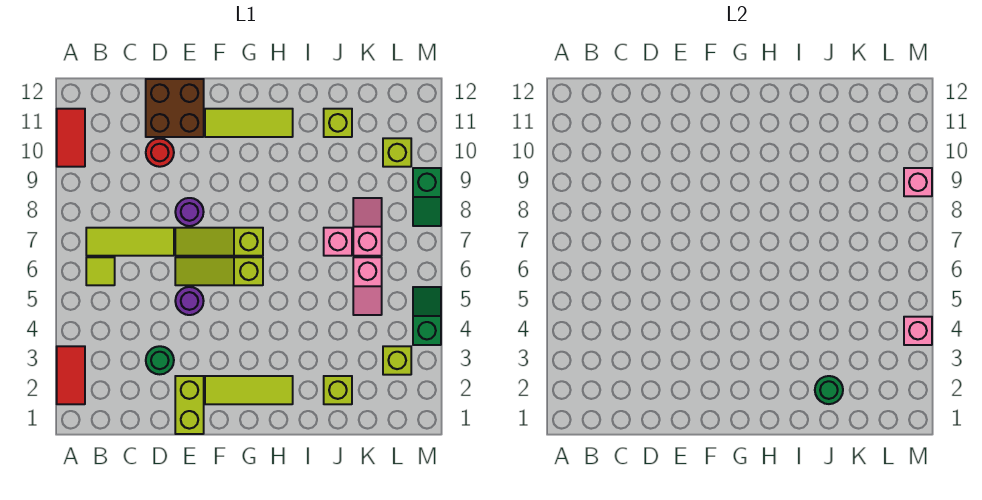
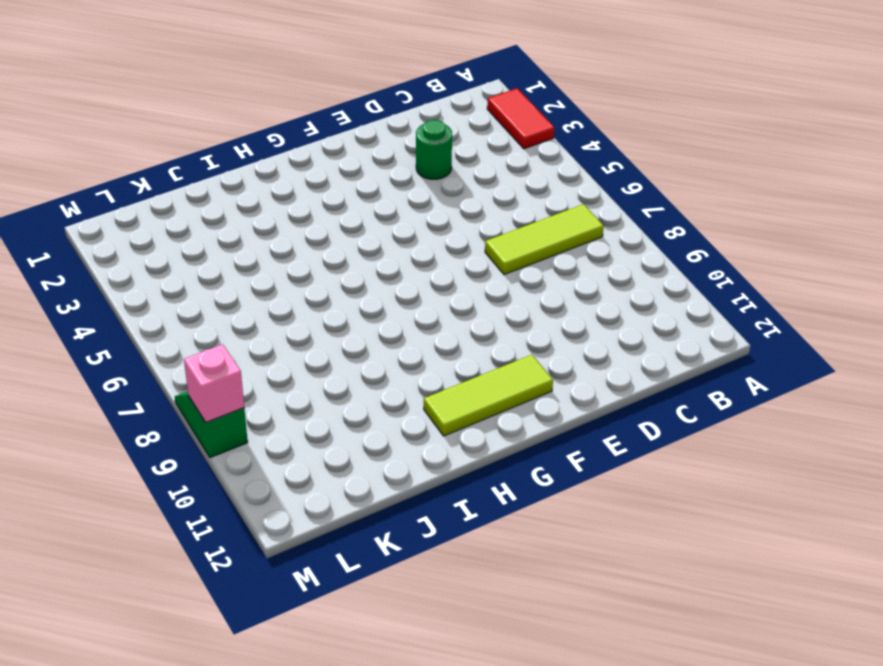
none -> red tile A10:A11 level 1
none -> lime tile B6 level 1
none -> red round brick D10 level 1

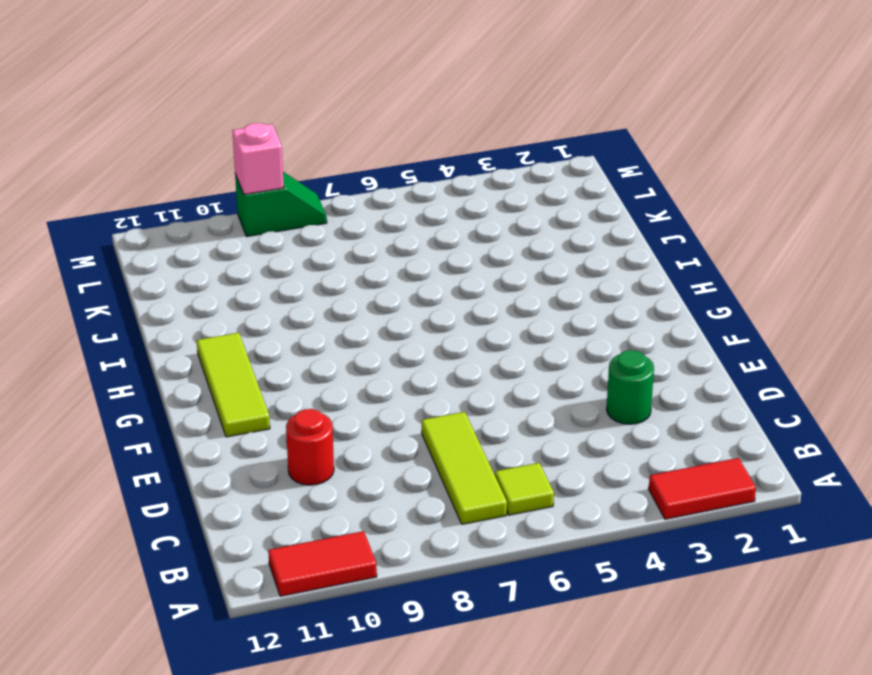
none -> brown brick D11:E12 level 1
none -> lime brick E1:E2 level 1
none -> purple round brick E5 level 1

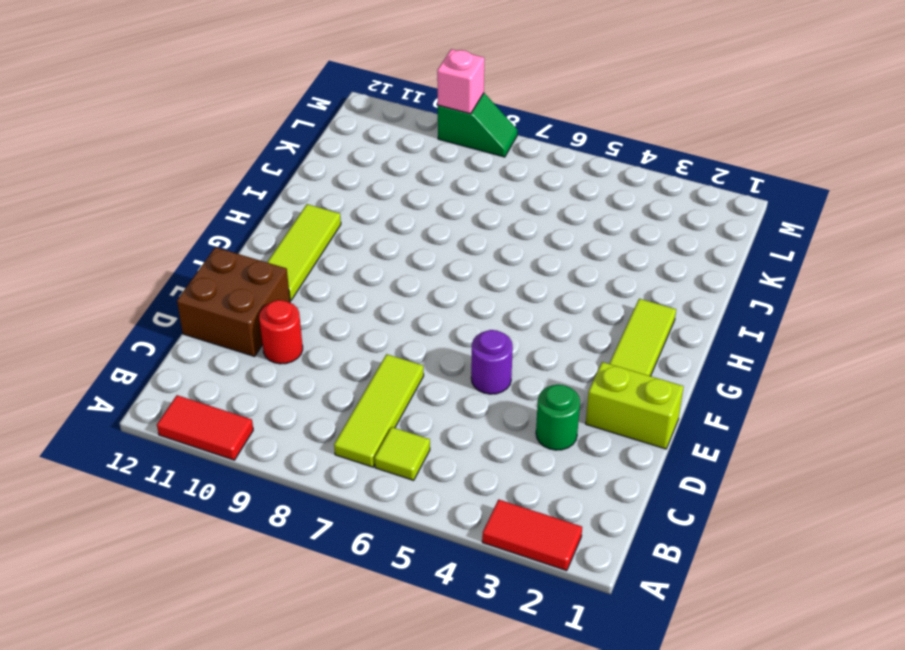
none -> lime slope E6:G6 level 1 top G
none -> lime slope E7:G7 level 1 top G
none -> purple round brick E8 level 1

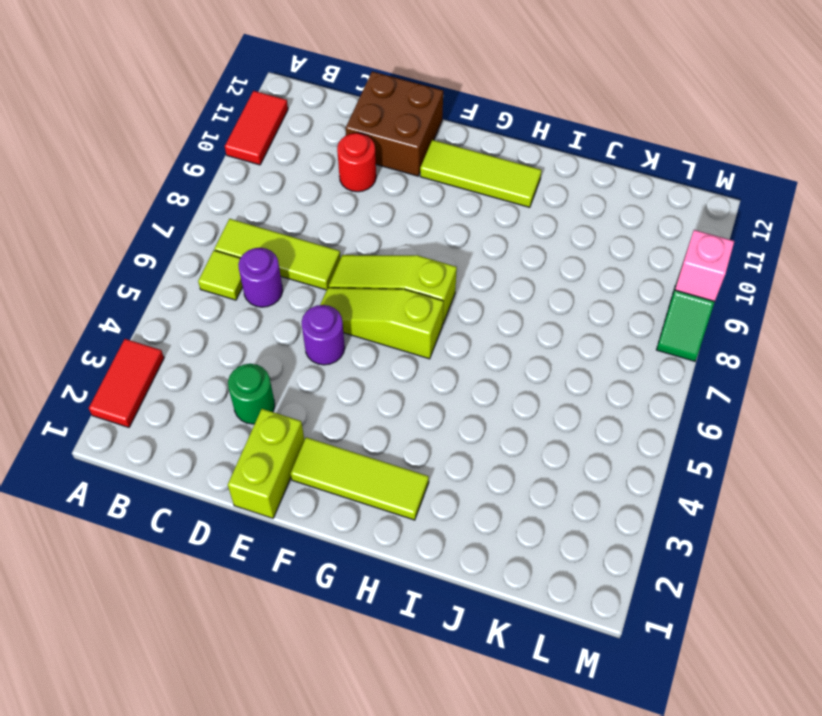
purple round brick C6 level 1 -> purple round brick E8 level 1
none -> lime brick J2 level 1
none -> pink brick J7 level 1
none -> lime brick J11 level 1

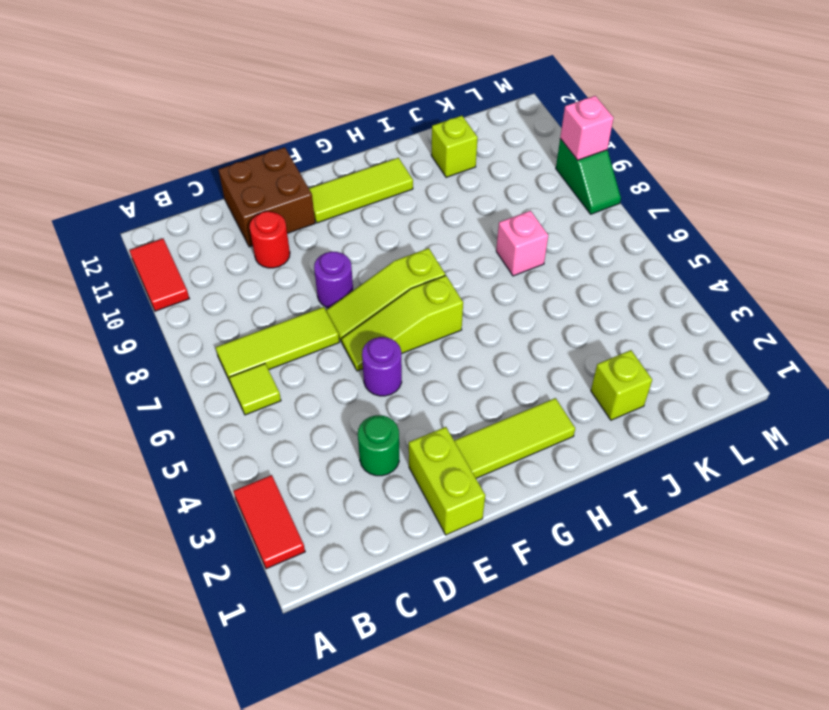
none -> pink slope K5:K6 level 1 top 6
none -> pink slope K7:K8 level 1 top 7
none -> lime brick L3 level 1

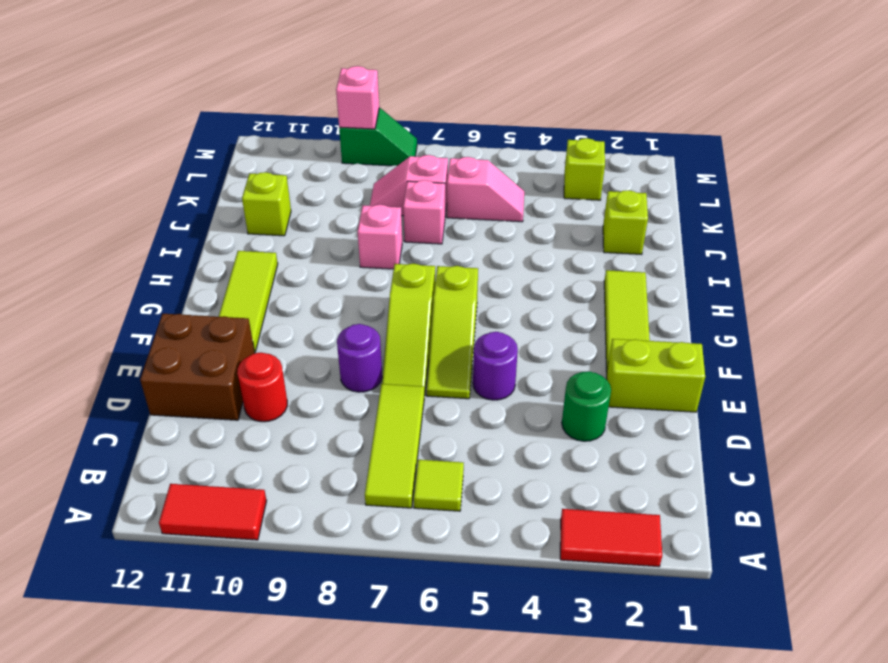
pink brick I8 level 1 -> pink brick M4 level 2
none -> lime brick L10 level 1
none -> green slope M4:M5 level 1 top 4
none -> green round brick J2 level 2

